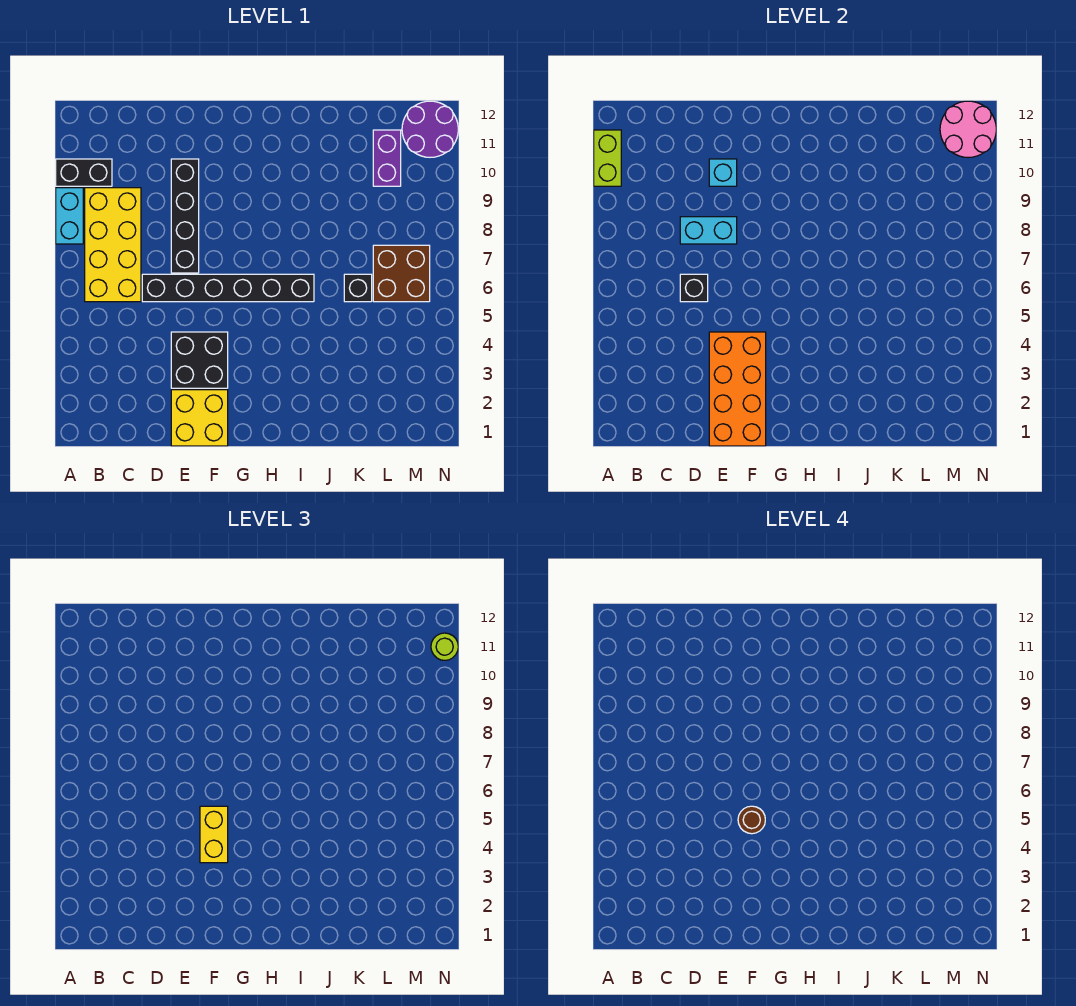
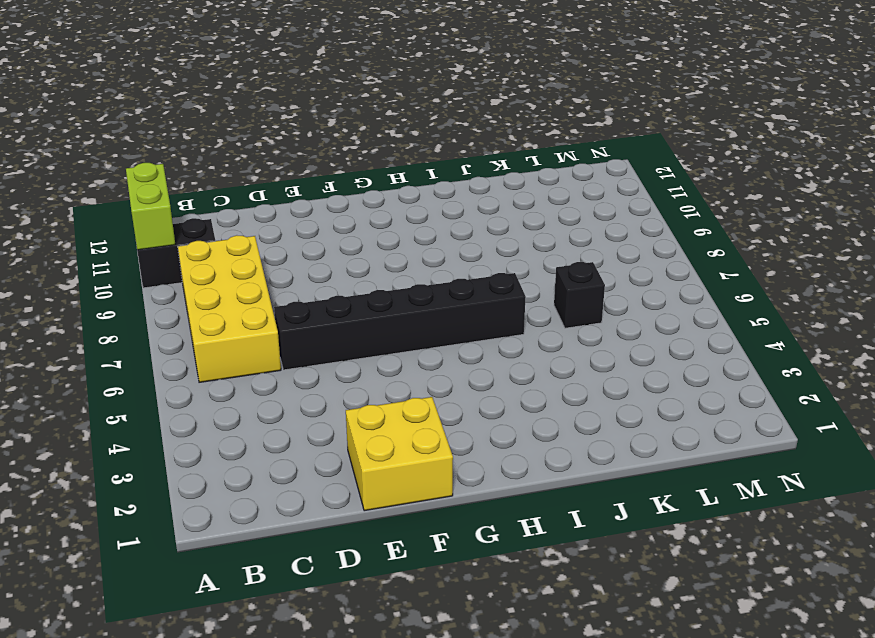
none -> cyan brick A8:A9 level 1
none -> black brick E3:F4 level 1
none -> black brick E7:E10 level 1

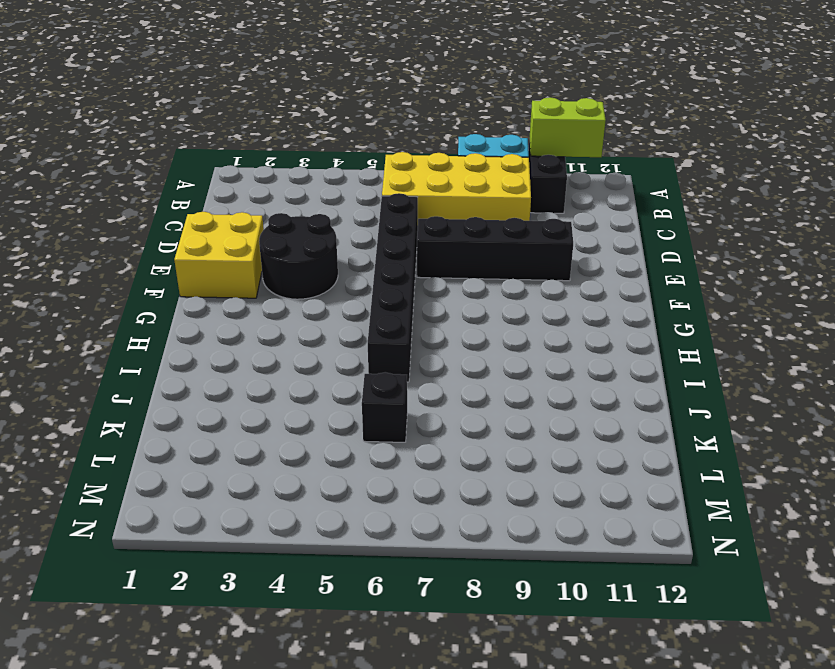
black round brick E3:F4 level 1 -> black brick E3:F4 level 1
none -> brown brick L6:M7 level 1
none -> purple brick L10:L11 level 1
none -> purple round brick M11:N12 level 1

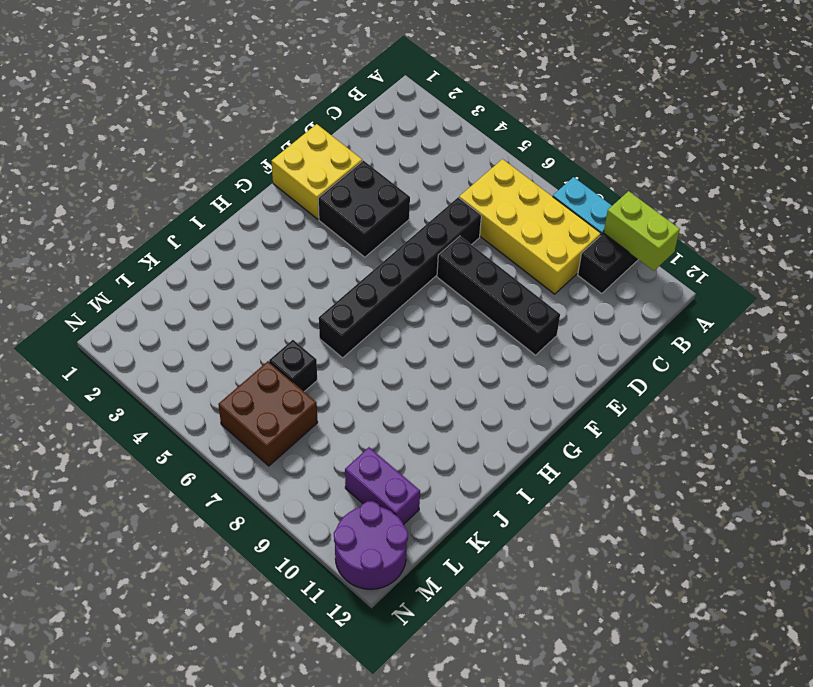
none -> black brick D6 level 2
none -> cyan brick D8:E8 level 2
none -> orange brick E1:F4 level 2

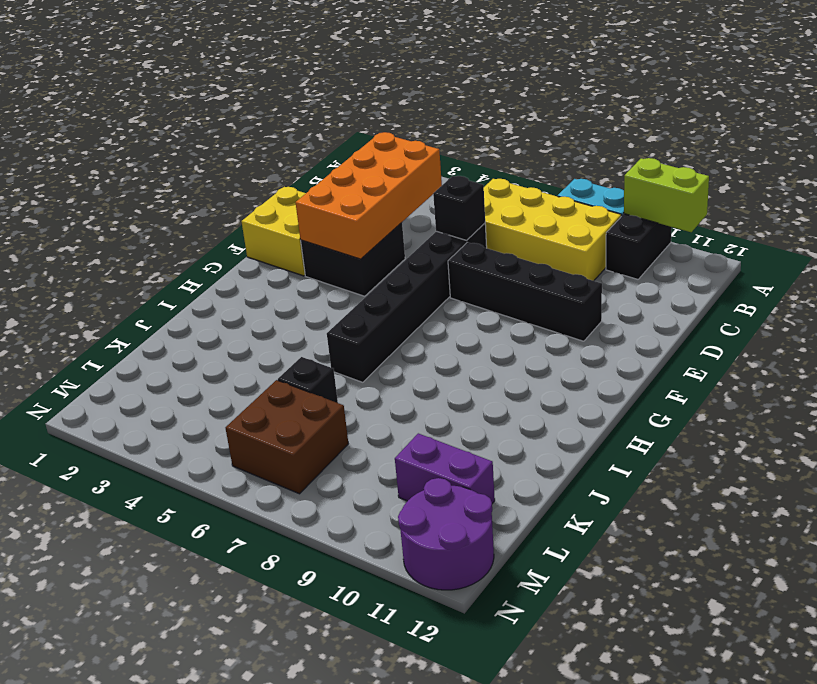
orange brick C3:F4 level 2 -> orange brick E1:F4 level 2
none -> cyan brick D8:E8 level 2
none -> cyan brick E10 level 2
none -> pink round brick M11:N12 level 2

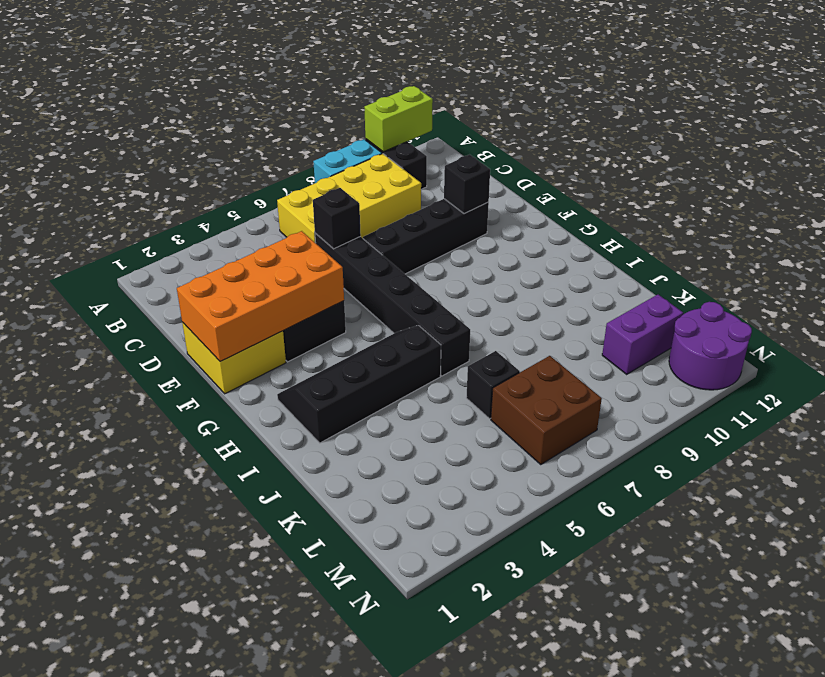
black brick E10 level 2 -> cyan brick E10 level 2
black slope H2:I5 level 1 top I -> none
none -> cyan brick D8:E8 level 2
none -> pink round brick M11:N12 level 2
none -> yellow brick F4:F5 level 3

